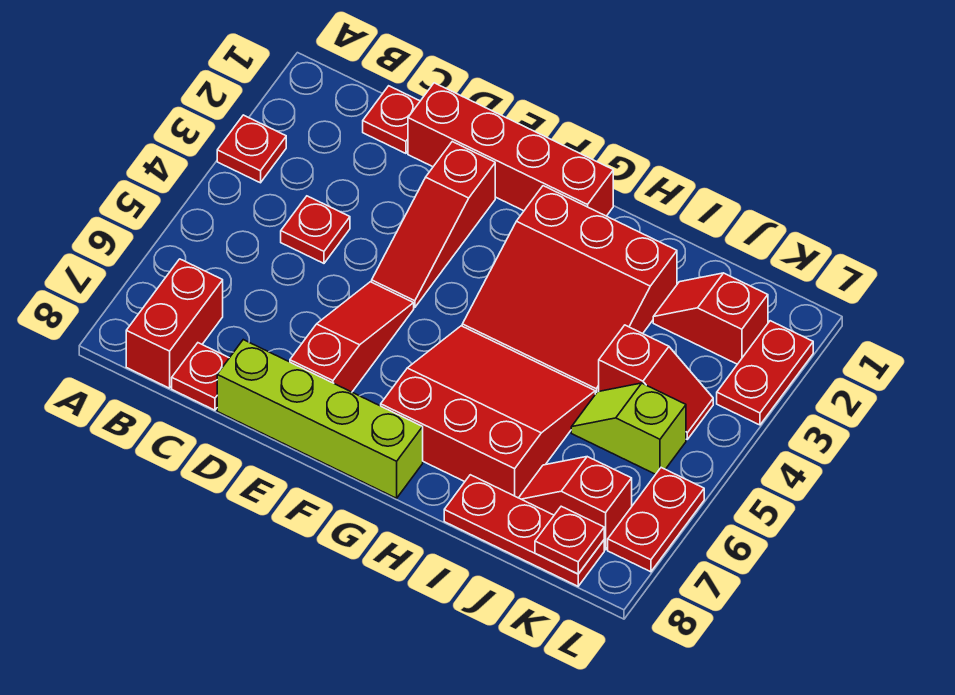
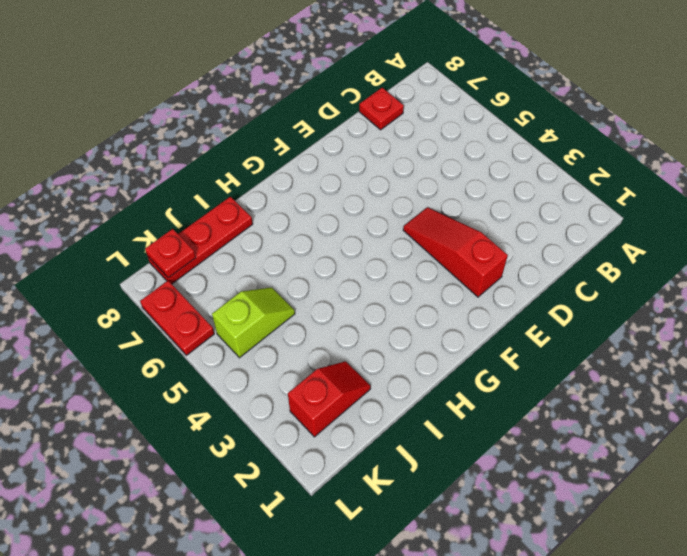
none -> red plate A3 level 1
none -> red brick B7:B8 level 1
none -> red plate C1 level 1

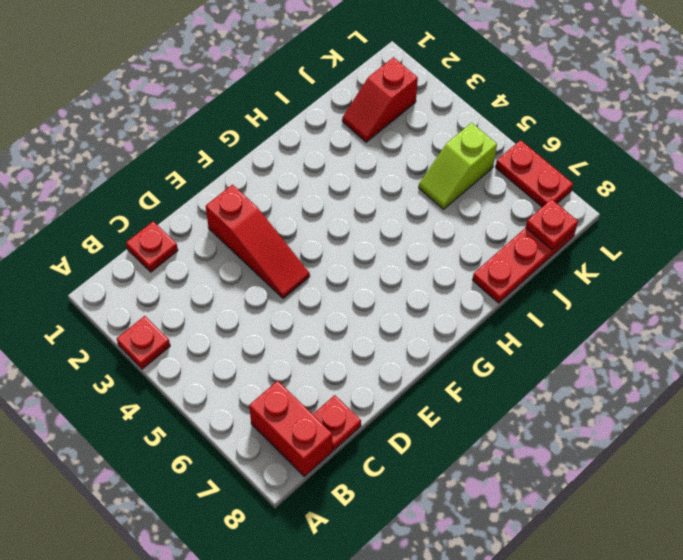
none -> red plate C4 level 1
none -> red brick D1:G1 level 1
none -> lime brick D8:G8 level 1

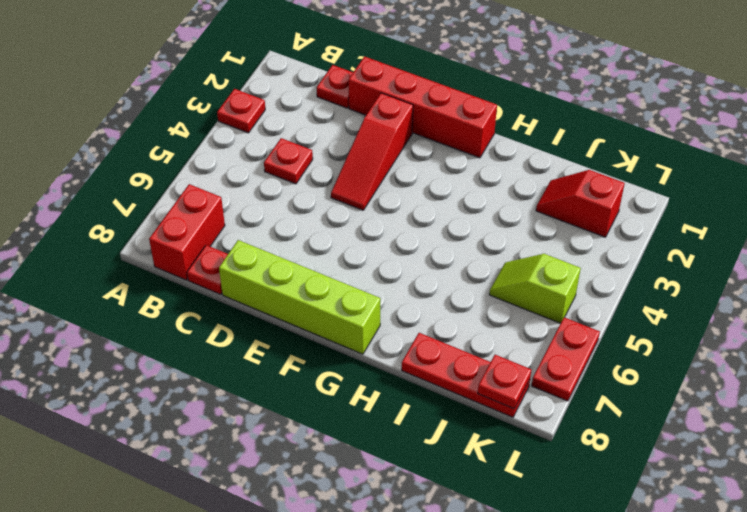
none -> red slope E5:E7 level 1 top 7
none -> red slope G2:I4 level 1 top 2
none -> red slope G5:I7 level 1 top 7

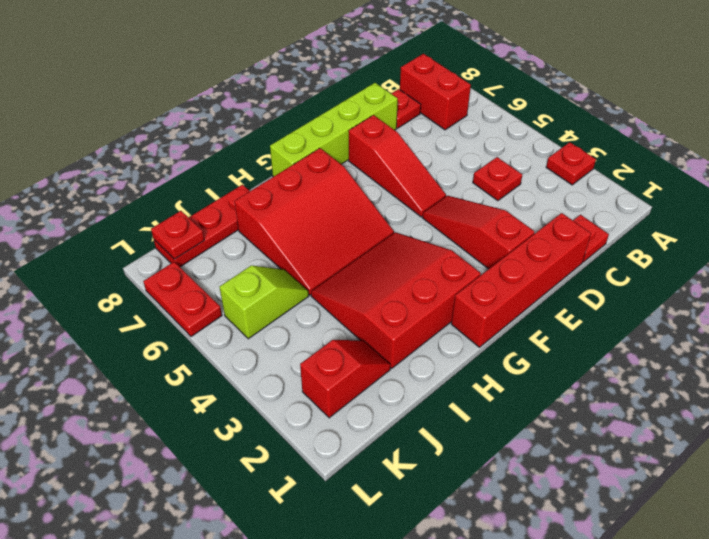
none -> red slope J4:K4 level 1 top J
none -> red slope J7:K7 level 1 top K
none -> red plate L2:L3 level 1

